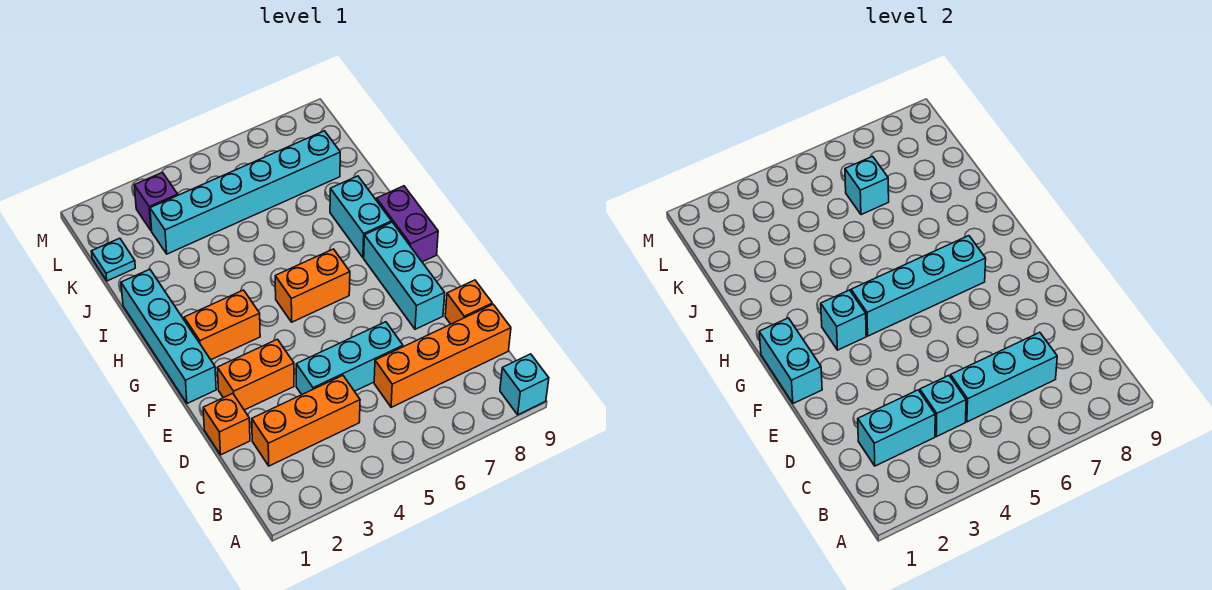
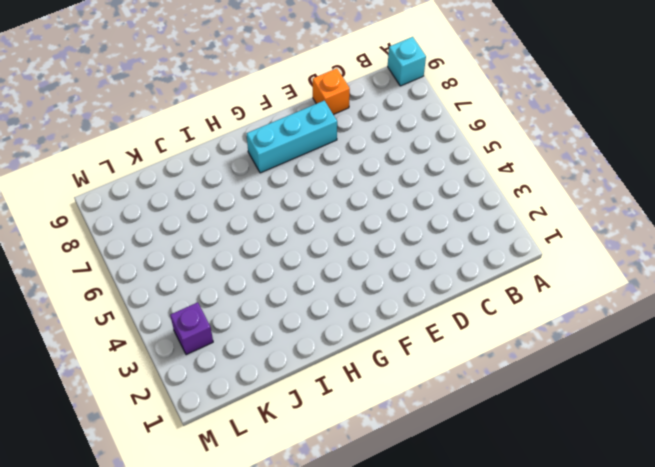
none -> orange brick C2:C4 level 1
none -> orange brick C6:C9 level 1
none -> orange brick D1 level 1

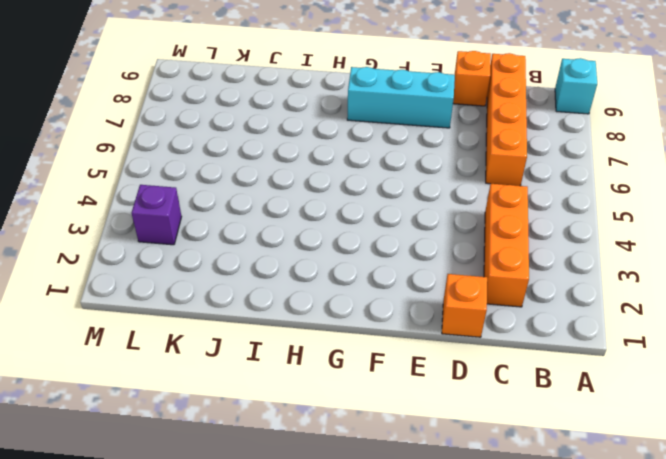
none -> cyan brick D4:D6 level 1
none -> orange brick E2:E3 level 1
none -> cyan brick F1:I1 level 1

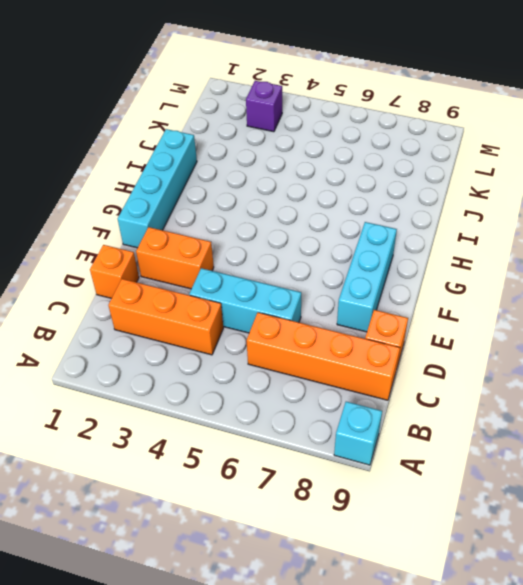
none -> orange brick G2:G3 level 1
none -> orange brick G5:G6 level 1
none -> purple brick G9:H9 level 1

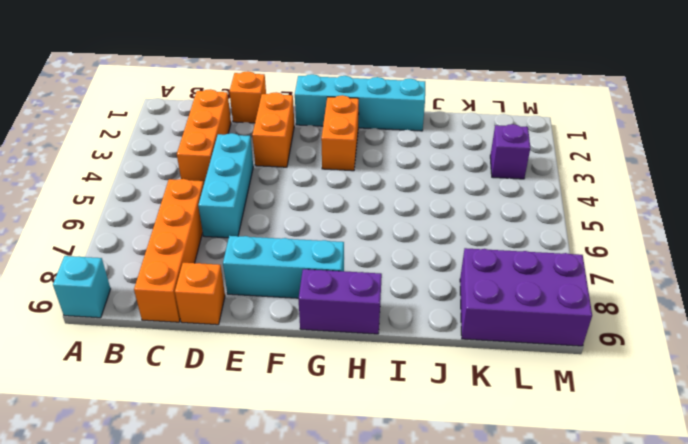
purple brick K8:M9 level 1 -> cyan brick K3:K8 level 1
none -> orange brick G5:G6 level 1
none -> cyan brick H8:I8 level 1
none -> cyan plate K1 level 1

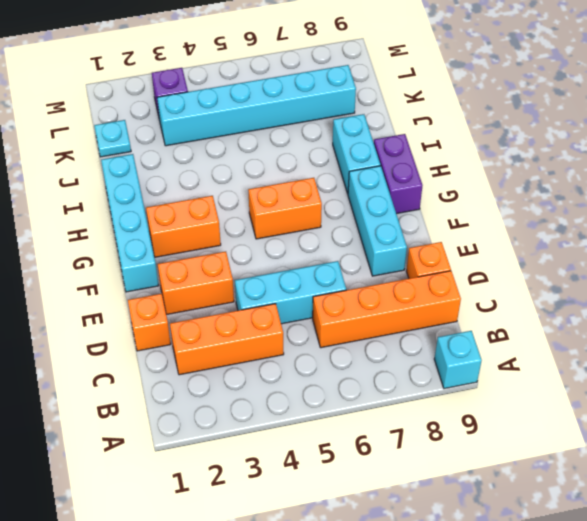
none -> cyan brick C2:C3 level 2
none -> cyan brick C4 level 2
none -> cyan brick C5:C7 level 2

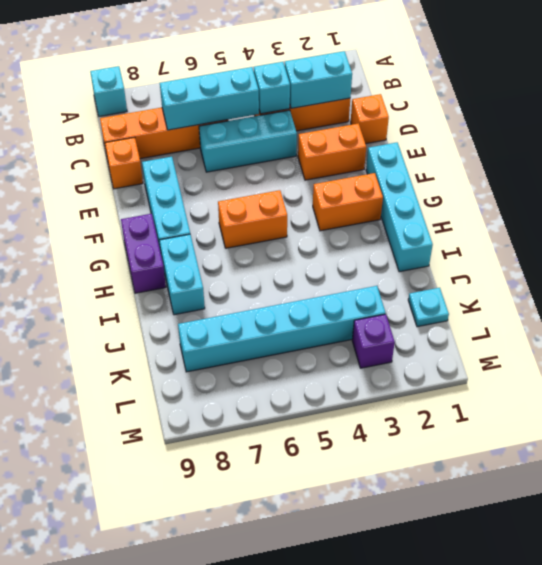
none -> cyan brick F1:G1 level 2
none -> cyan brick G3 level 2
none -> cyan brick G4:G7 level 2

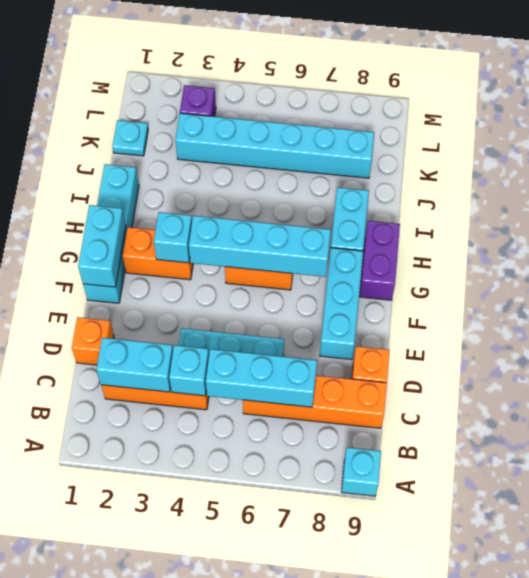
none -> orange brick E2:E3 level 1
none -> cyan brick K6 level 2

